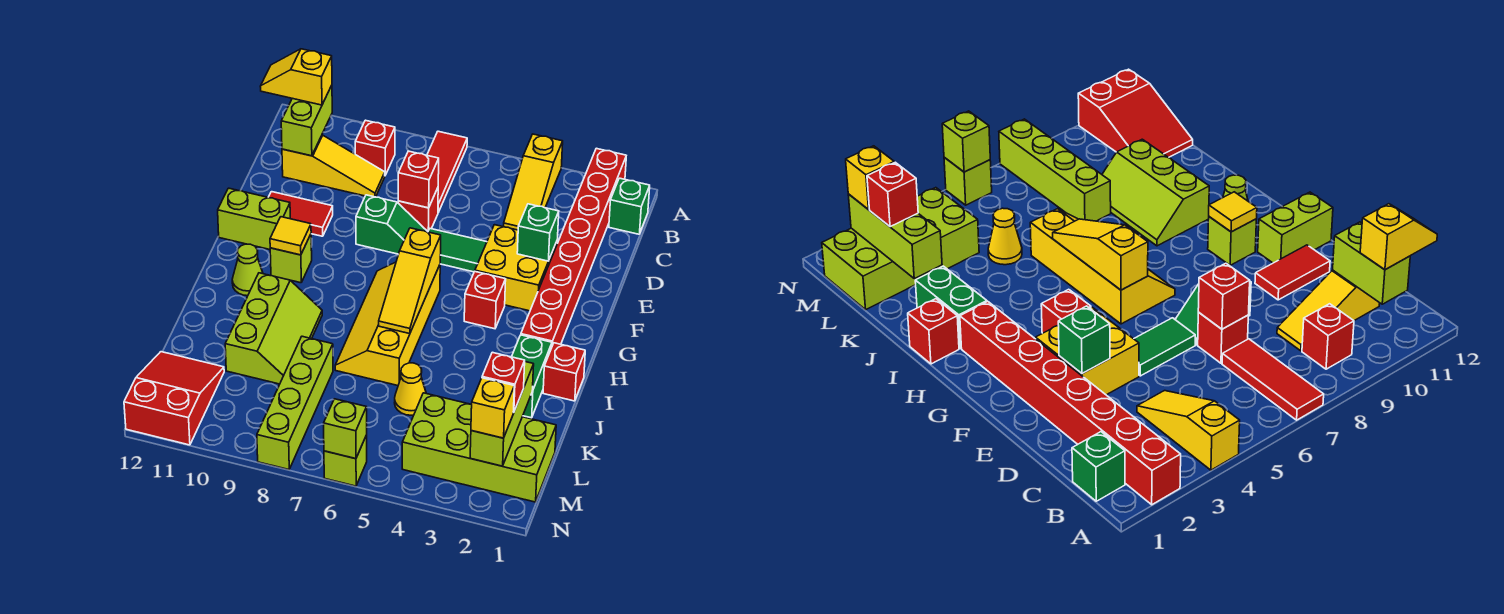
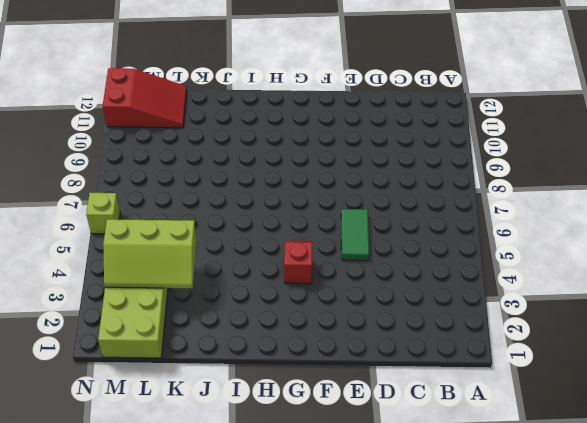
lime slope K3:M4 level 2 top 4 -> lime slope I9:K10 level 1 top 10
none -> red brick A2:H2 level 1
none -> yellow slope A4:C4 level 1 top A
none -> red tile A7:C7 level 1
none -> green brick B1 level 1

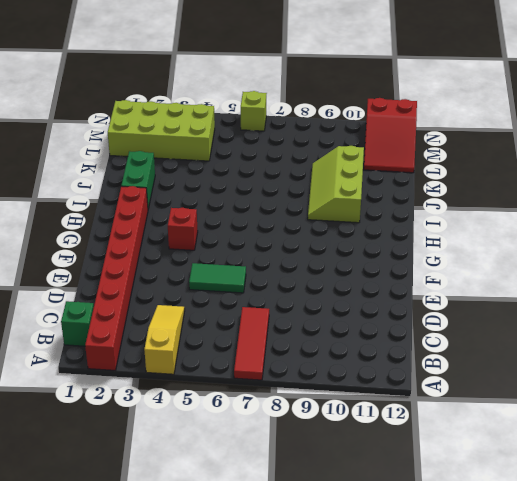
none -> red brick B9 level 1
none -> yellow slope C9:C11 level 1 top 11
none -> red brick D7 level 1
none -> yellow brick E3:F4 level 1

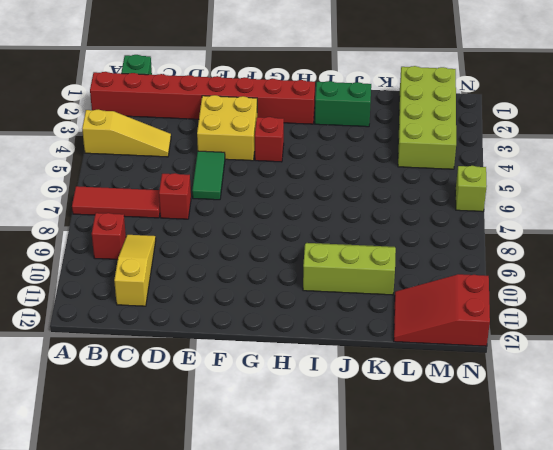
none -> green slope E7:E8 level 1 top 8
none -> red tile E10:E11 level 1
none -> lime brick F11:F12 level 1
none -> yellow slope G6:J7 level 1 top 6

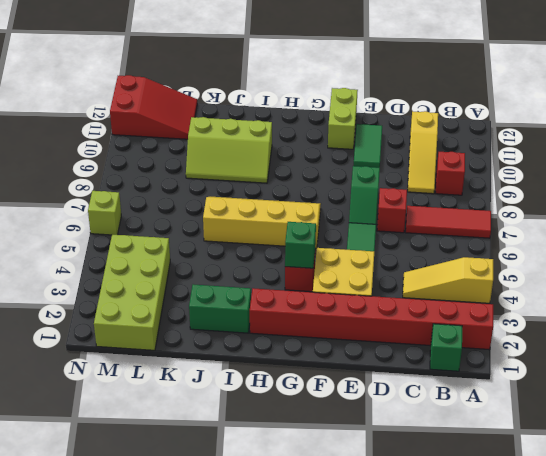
green tile E10:E11 level 1 -> red tile E10:E11 level 1
green brick G4 level 2 -> green brick E3 level 2
none -> lime brick G10 level 1
none -> lime cone H11 level 1
none -> red brick I1 level 1
none -> yellow cone K5 level 1

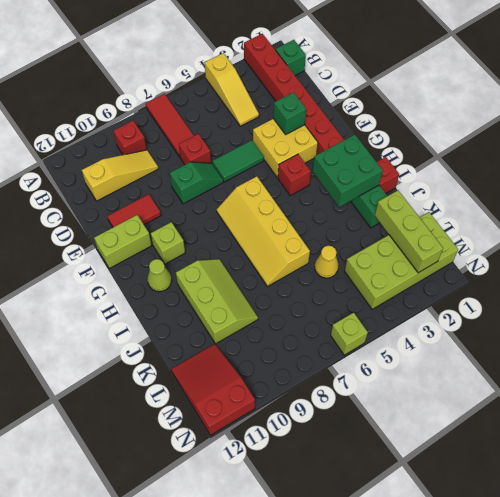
green brick H2:I3 level 2 -> none
none -> lime brick K8:N8 level 1
none -> lime brick B11:C11 level 2
none -> red brick D7 level 2
none -> yellow slope G6:I6 level 2 top G

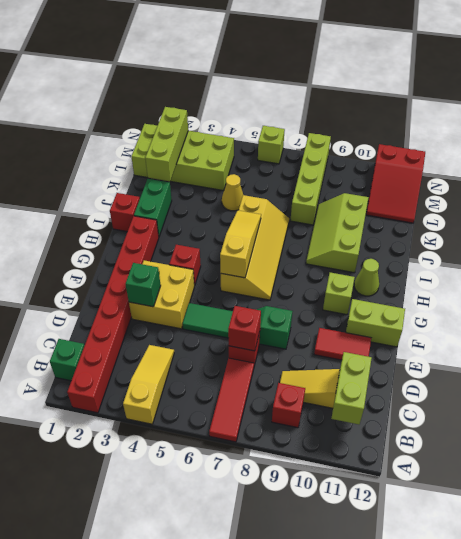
none -> yellow tile G10 level 2
none -> lime brick N6 level 2
none -> yellow slope B11:B12 level 3 top 11
none -> red brick L2 level 3

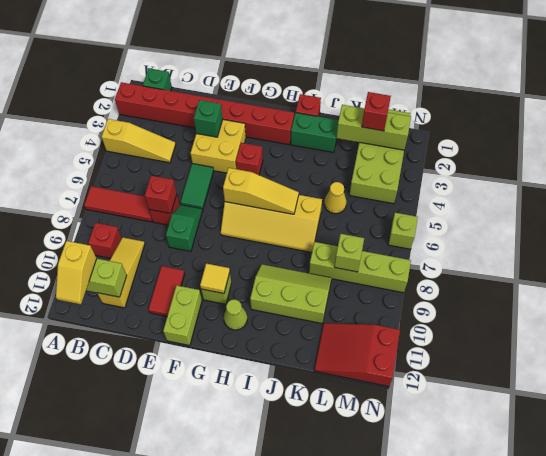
lime brick L8 level 2 -> lime brick N6 level 2
none -> yellow brick M2 level 3

